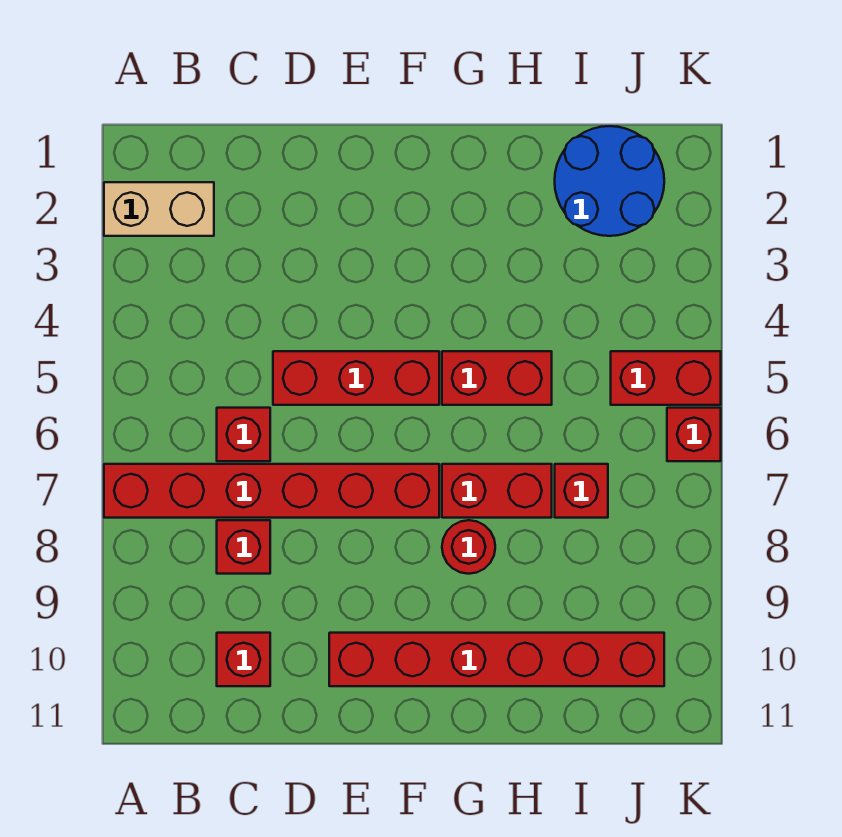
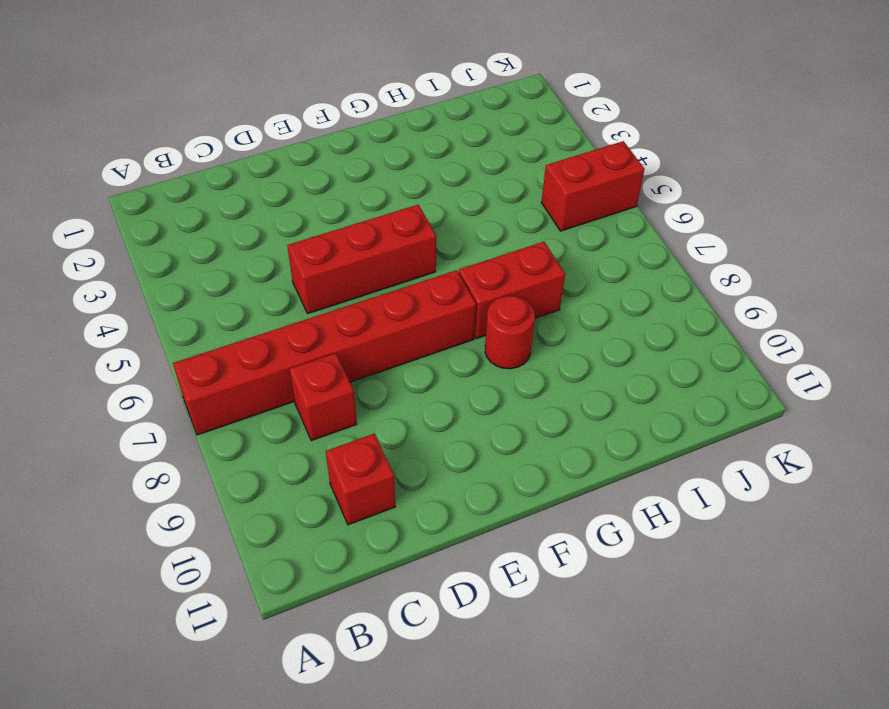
none -> tan brick A2:B2 level 1
none -> red brick C6 level 1
none -> red brick E10:J10 level 1

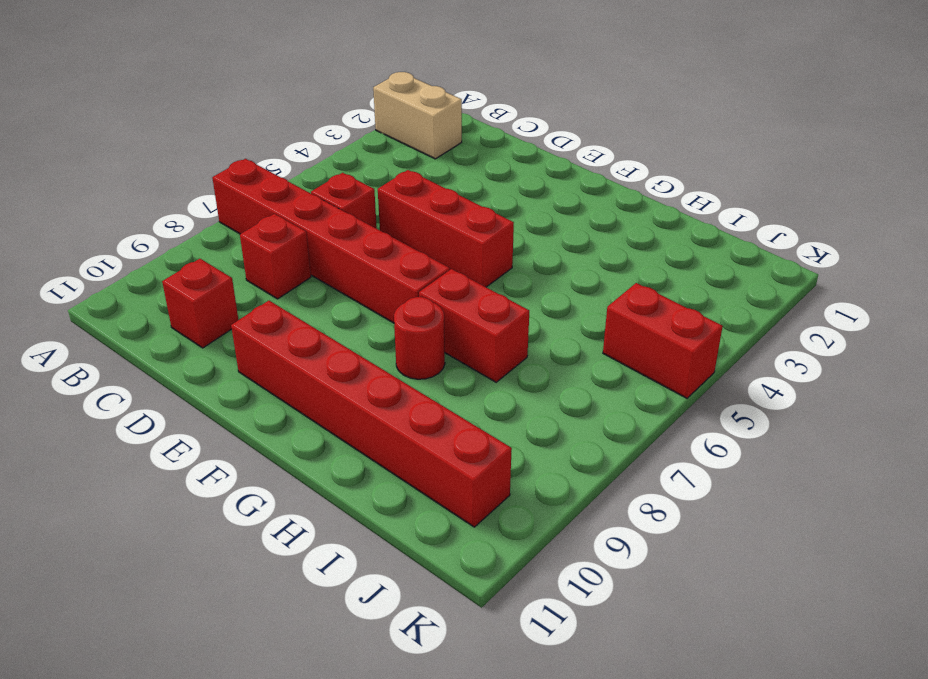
none -> red brick G5:H5 level 1
none -> blue round brick I1:J2 level 1
none -> red brick I7 level 1

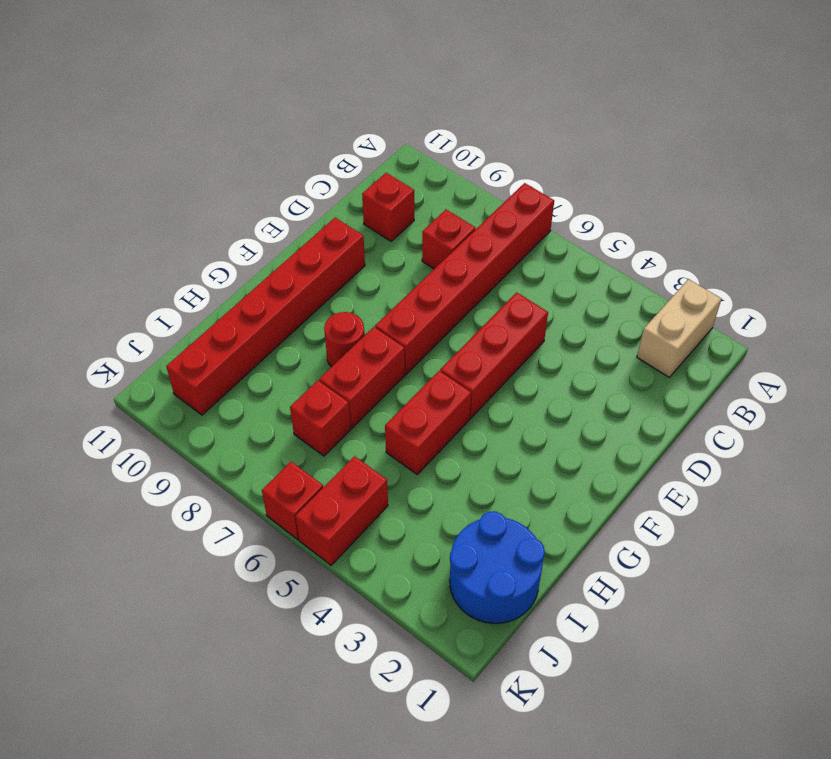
none -> red brick C6 level 1

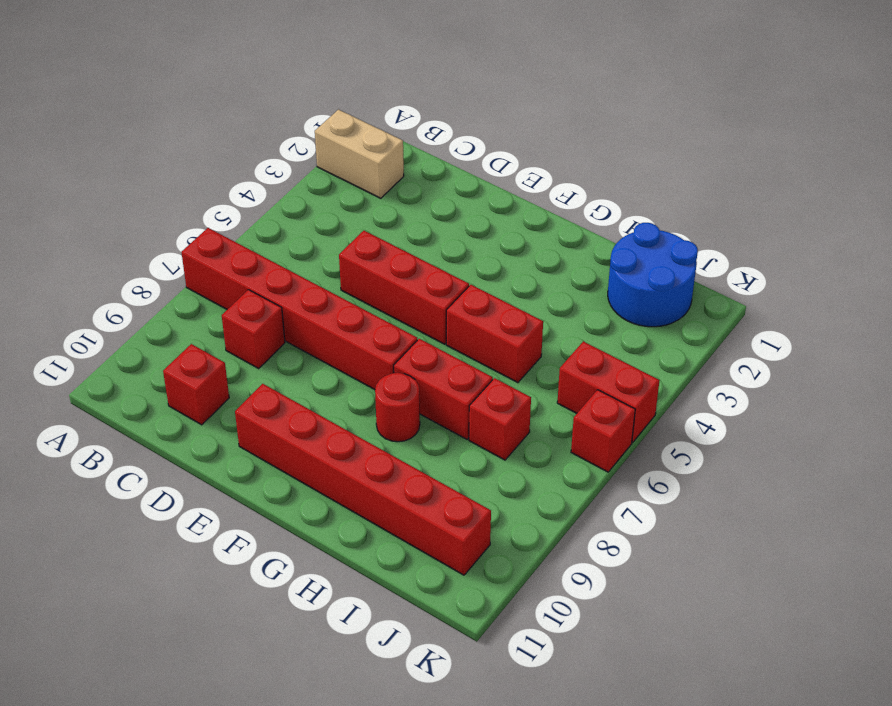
none -> red brick C6 level 1

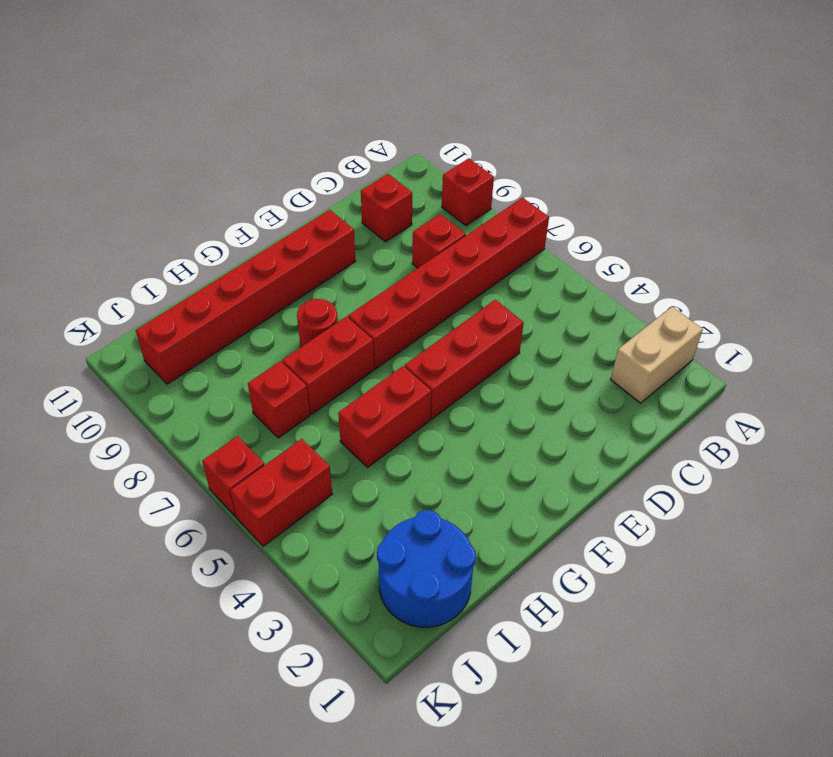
red brick A9 level 1 -> red brick C6 level 1

